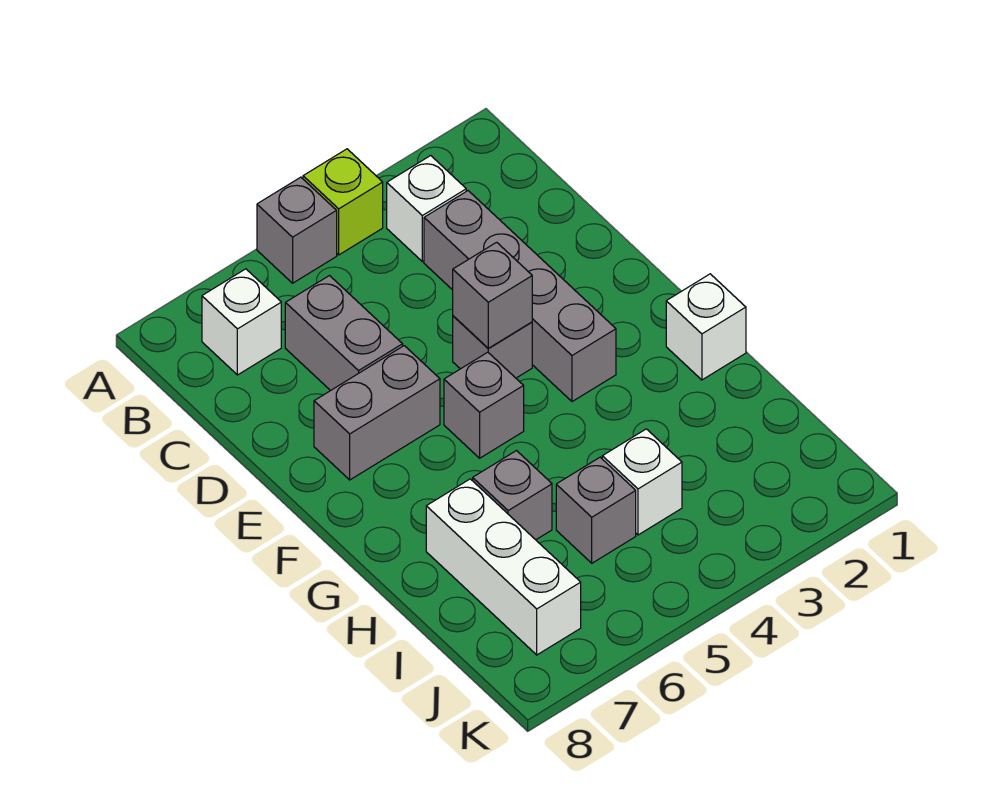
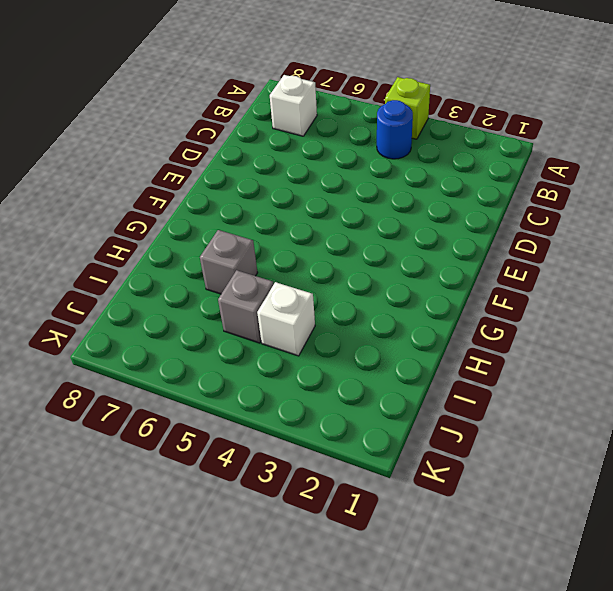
blue round brick B4 level 1 -> none
none -> grey brick A5 level 1
none -> white brick B3 level 1
none -> grey brick C3:F3 level 1

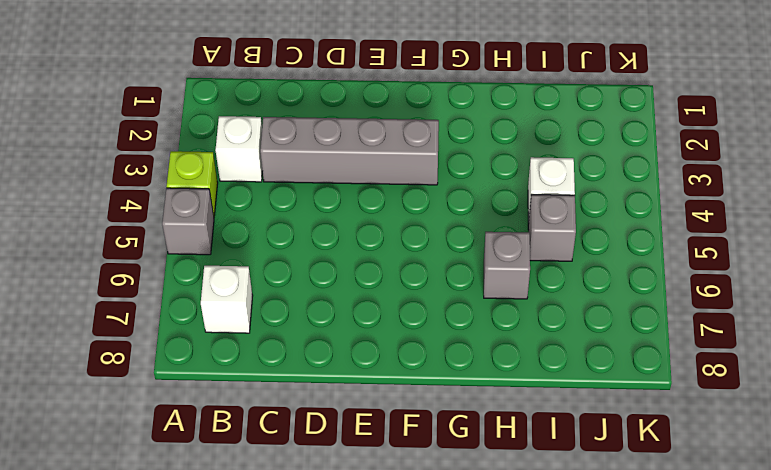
none -> grey brick C6:D6 level 1
none -> grey brick E4 level 1
none -> grey brick E6:E7 level 1

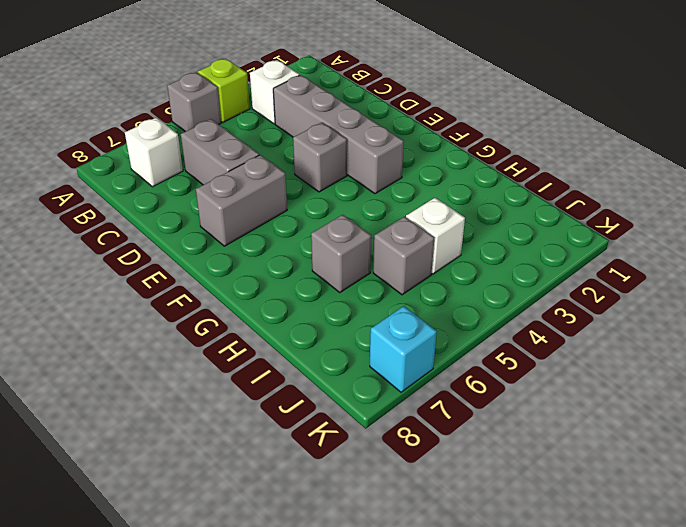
cyan brick K7 level 1 -> none
none -> grey brick F5 level 1
none -> white brick G1 level 1
none -> white brick H7:J7 level 1

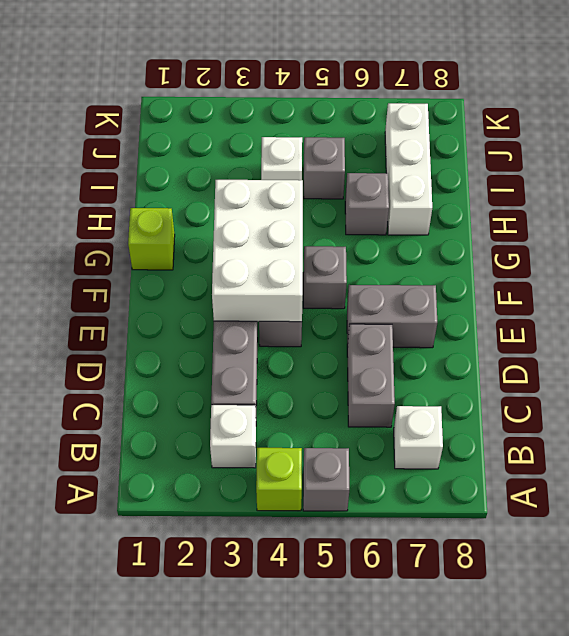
white brick E3:G4 level 2 -> grey brick E4 level 2
lime brick G1 level 1 -> white brick G1 level 1

